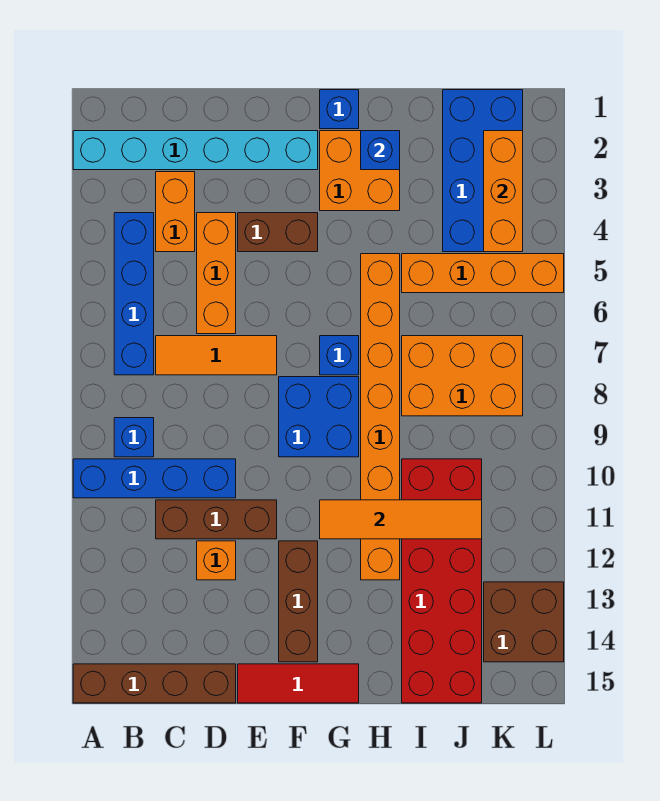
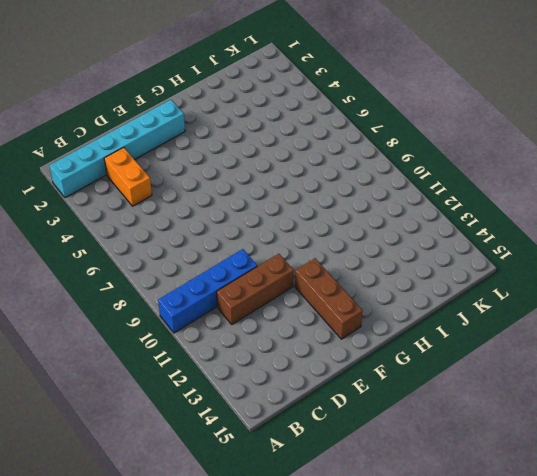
none -> brown brick A15:D15 level 1
none -> blue brick B4:B7 level 1
none -> blue brick B9 level 1

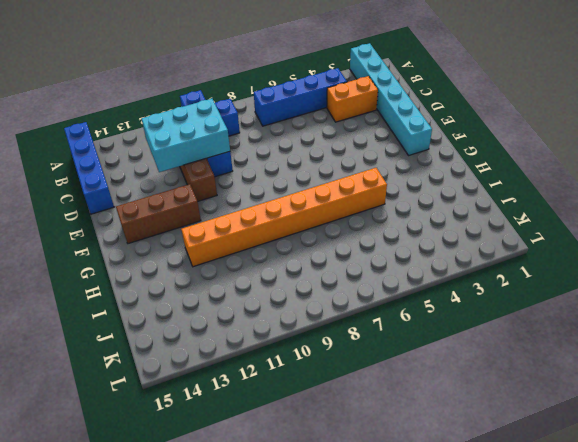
blue brick A15:D15 level 1 -> brown brick A15:D15 level 1
cyan brick C10:D12 level 2 -> none
none -> orange tile C7:E7 level 1
none -> orange brick D4:D6 level 1
none -> orange brick D12 level 1

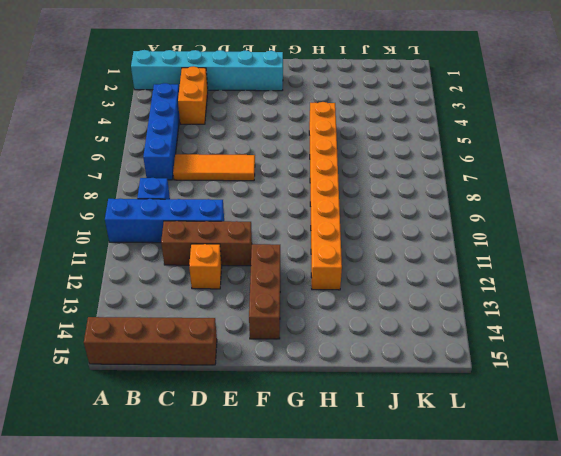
none -> orange brick D4:D6 level 1
none -> brown brick E4:F4 level 1
none -> red tile E15:G15 level 1

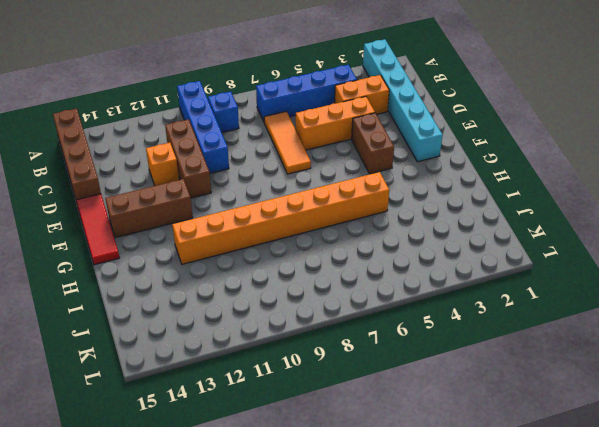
none -> blue brick F8:G9 level 1
none -> blue brick G1 level 1
none -> orange brick G2:H3 level 1

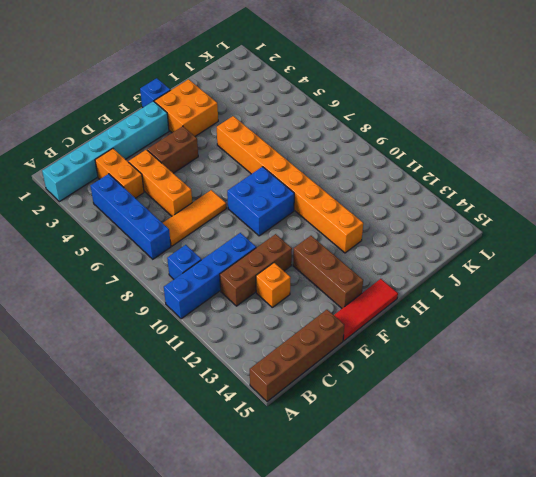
none -> blue brick G7 level 1
none -> orange brick I5:L5 level 1
none -> orange brick I7:K8 level 1

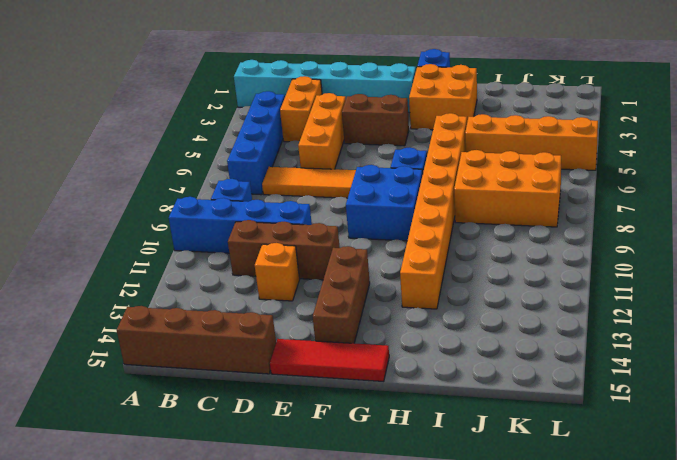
none -> red brick I10:J15 level 1
none -> blue brick J1:K4 level 1
none -> brown brick K13:L14 level 1

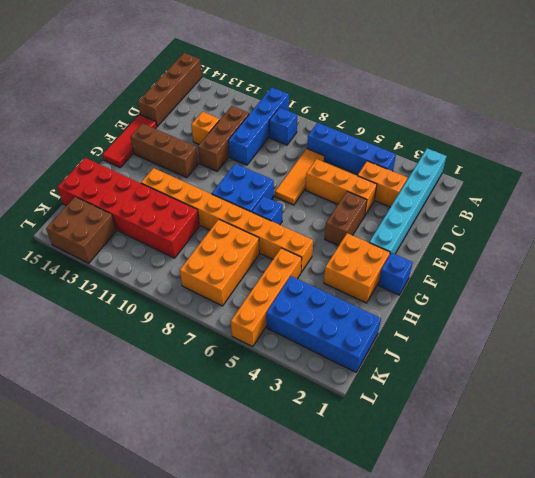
none -> orange tile G11:J11 level 2
none -> blue brick H2 level 2
none -> orange brick K2:K4 level 2

